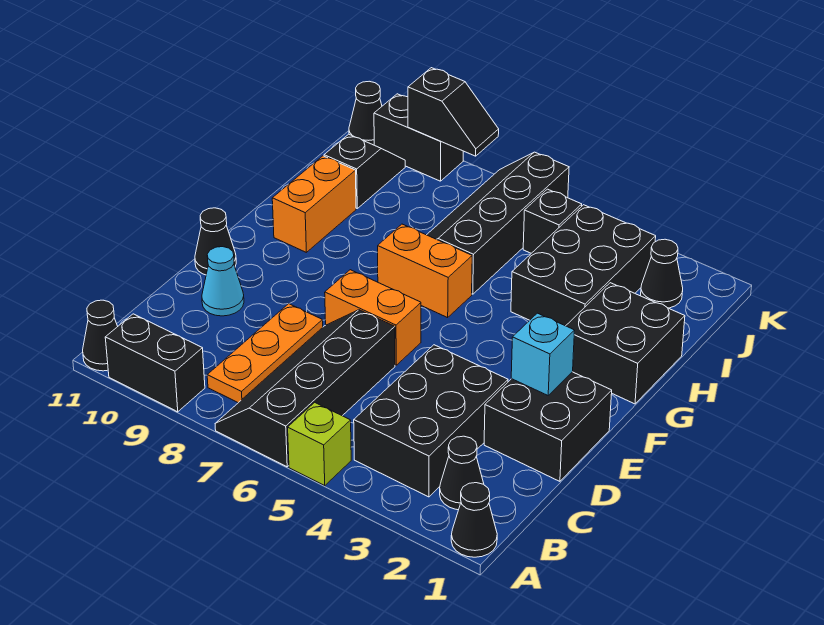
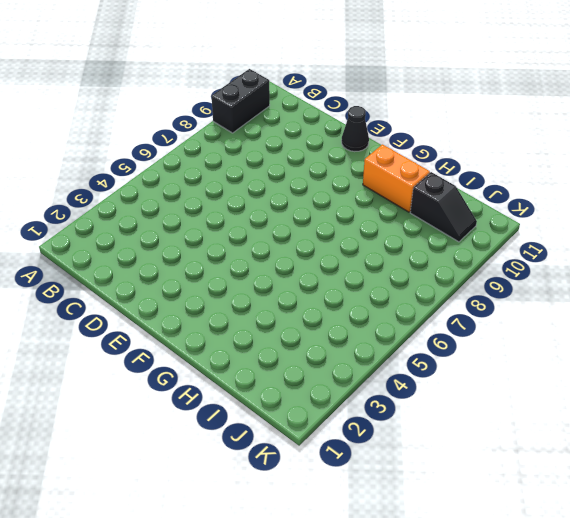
none -> black cone A1 level 1
none -> lime brick A5 level 1
none -> black slope A6:D7 level 1 top 6

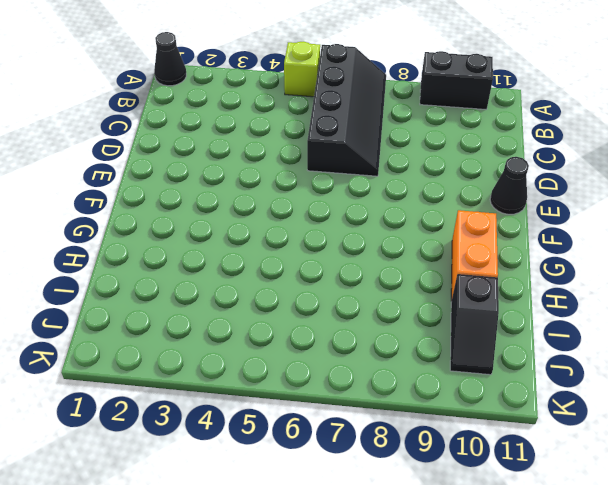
none -> black cone A11 level 1
none -> black cone B2 level 1
none -> black brick B3:D4 level 1

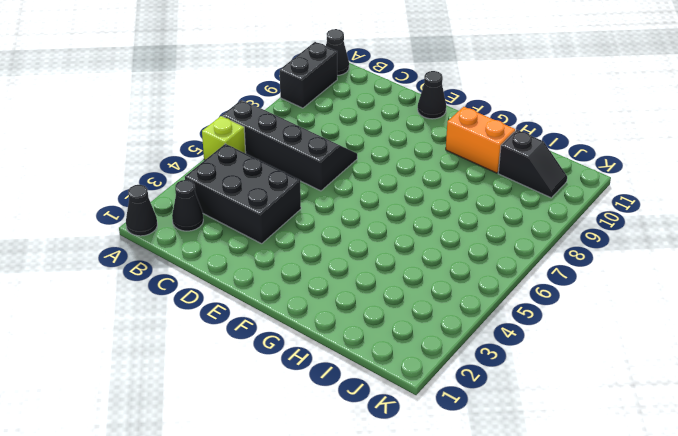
none -> orange plate B8:D8 level 1
none -> black brick D1:E2 level 1
none -> cyan cone D10 level 1

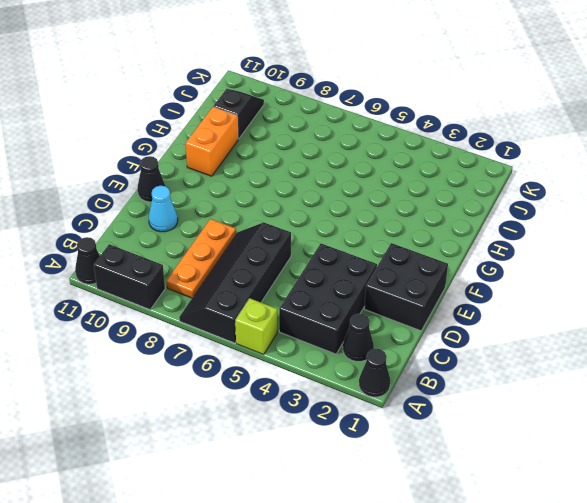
none -> orange brick E6:E7 level 1
none -> black brick G1:H2 level 1
none -> orange brick G6:G7 level 1

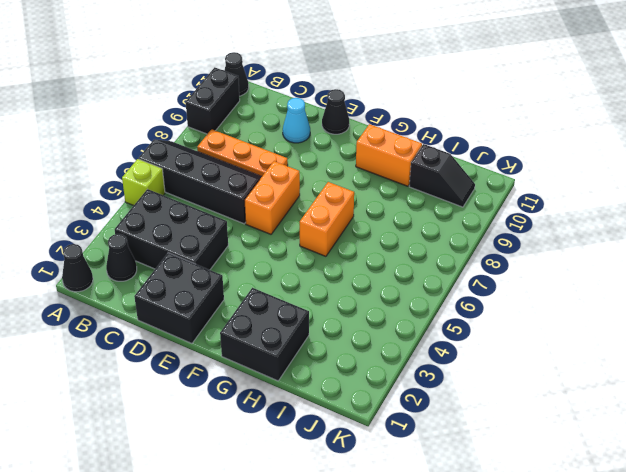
none -> black brick H3:J4 level 1
none -> black slope H6:K7 level 1 top 6
none -> black cone J2 level 1

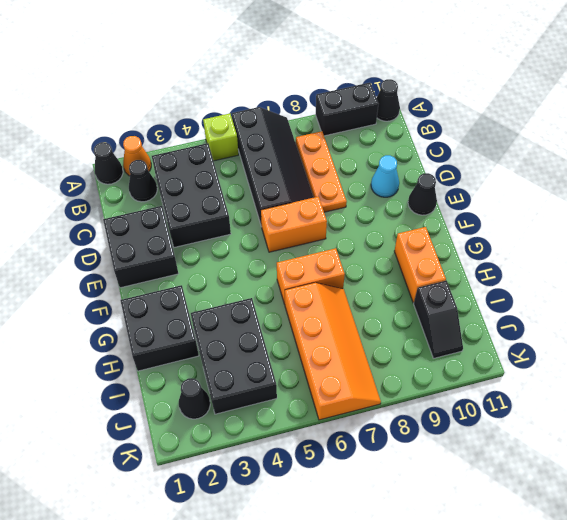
orange cone A2 level 1 -> none
orange slope H6:K7 level 1 top 6 -> black slope H6:K7 level 1 top 6
none -> black brick J5 level 1
none -> black brick K9:K10 level 1
none -> black cone K11 level 1

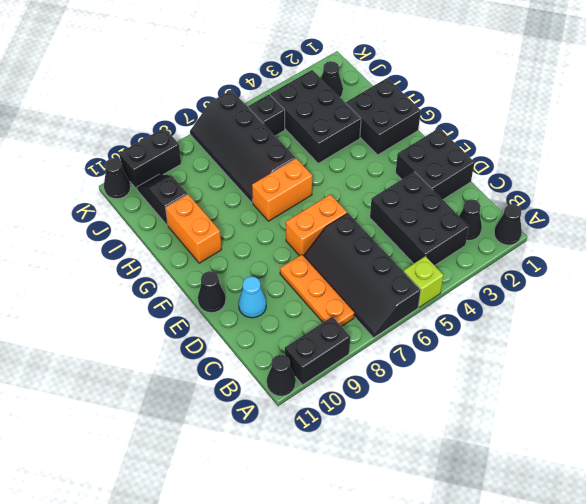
none -> cyan brick E2 level 2
none -> black slope K8:K9 level 2 top 9

